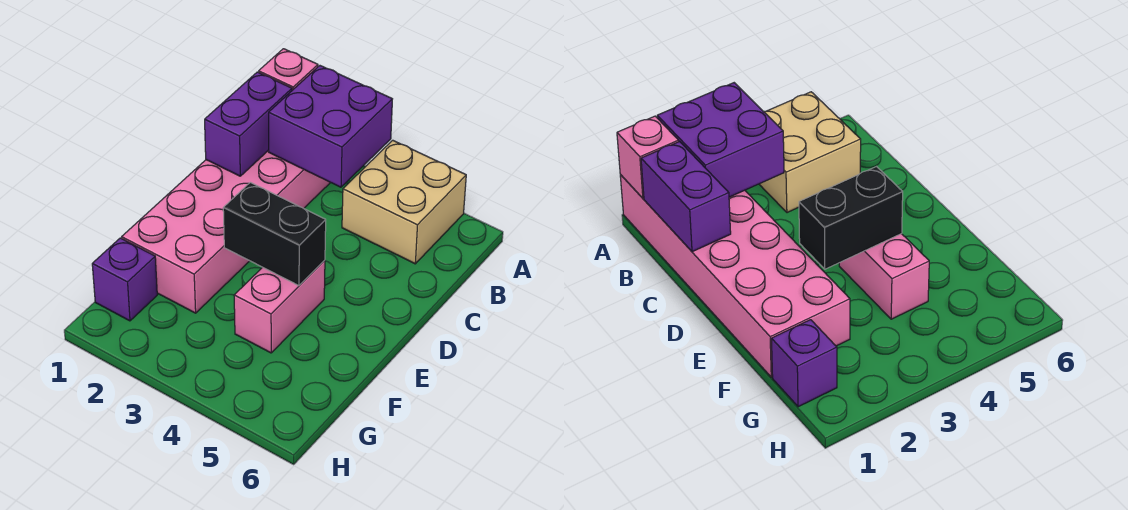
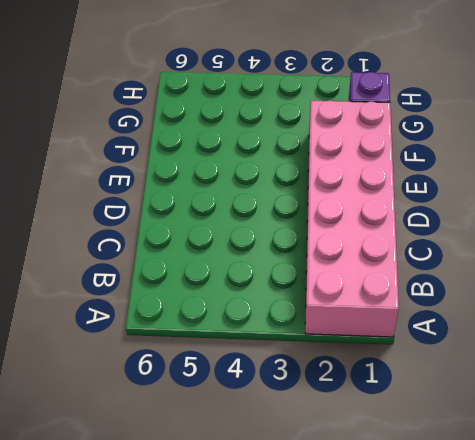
none -> tan brick A4:B5 level 1
none -> pink brick E4:F4 level 1

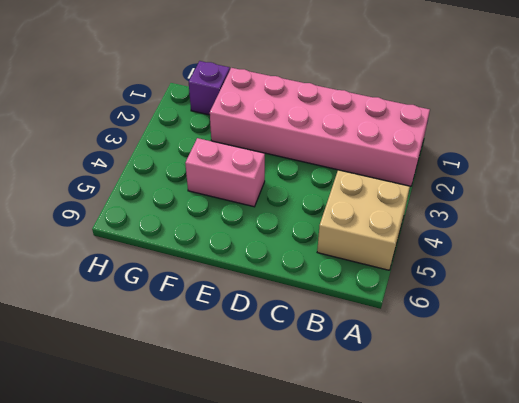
none -> pink brick A1 level 2
none -> purple brick A2:B3 level 2

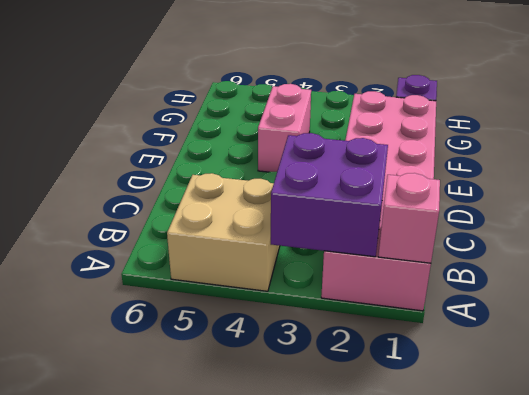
none -> purple brick B1:C1 level 2
none -> black brick E3:E4 level 2

